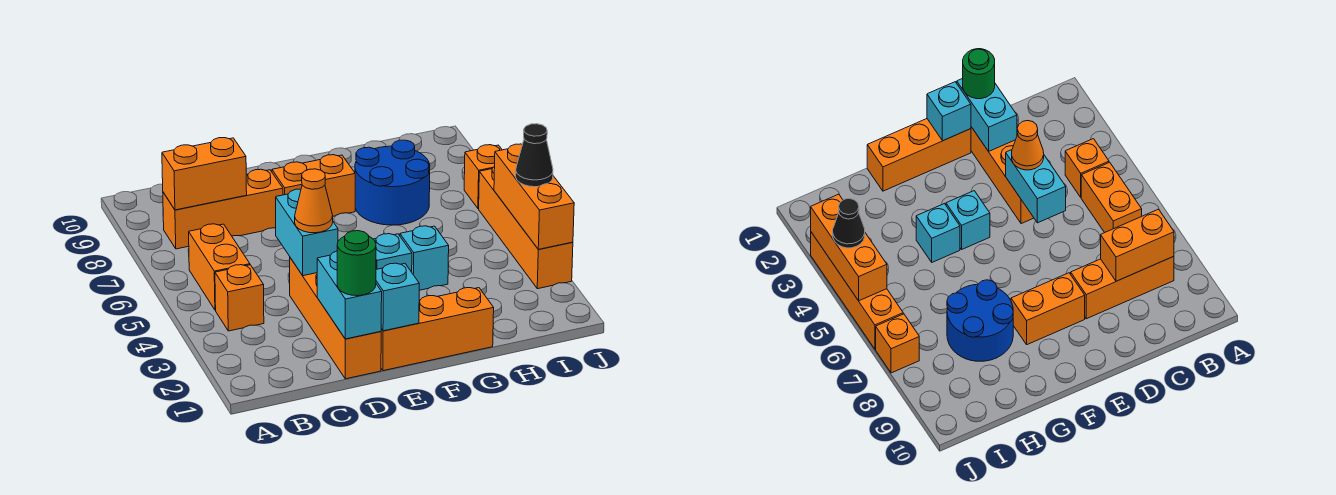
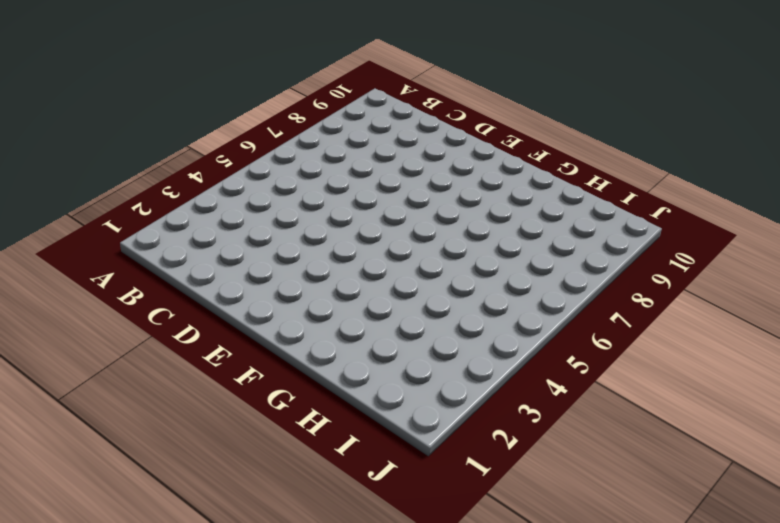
none -> orange brick B4 level 1
none -> orange brick B5:B6 level 1
none -> orange brick B8:D8 level 1

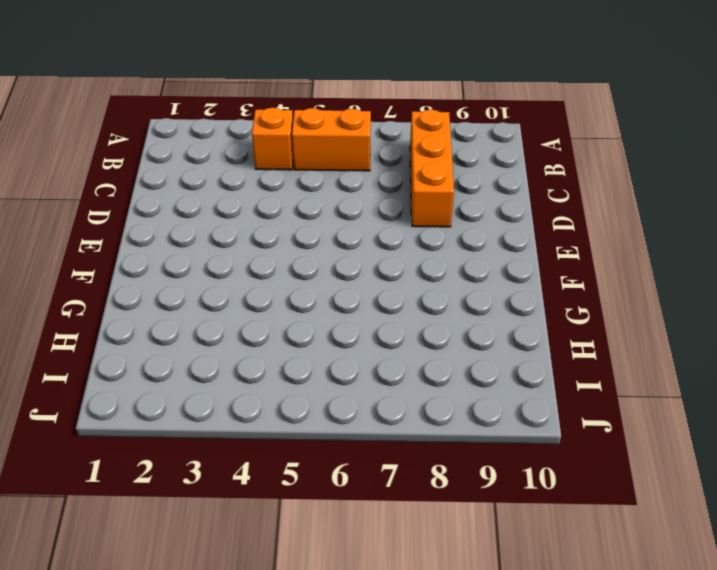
none -> orange brick D1:D4 level 1
none -> orange brick E1:G1 level 1
none -> orange brick E8:F8 level 1

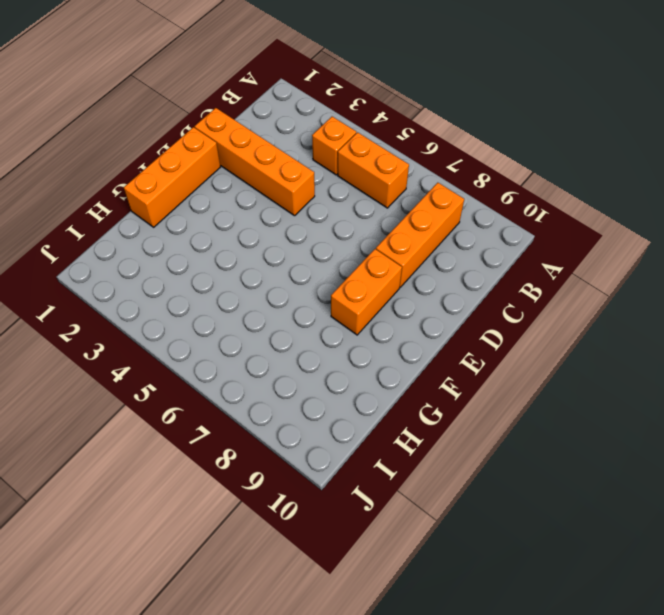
none -> cyan brick F4 level 1
none -> cyan brick G4 level 1
none -> blue round brick G7:H8 level 1

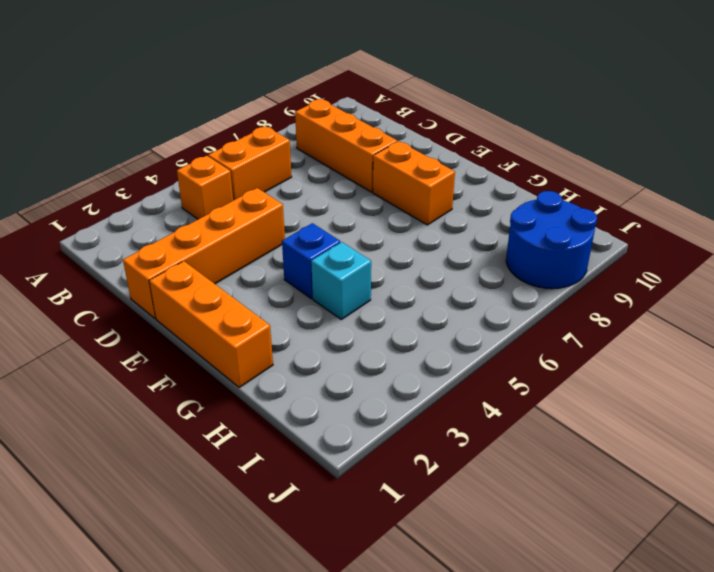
blue brick F4 level 1 -> cyan brick F4 level 1
blue round brick I8:J9 level 1 -> blue round brick G7:H8 level 1
none -> orange brick J3:J6 level 1
none -> orange brick J7 level 1
none -> orange brick B8:C8 level 2

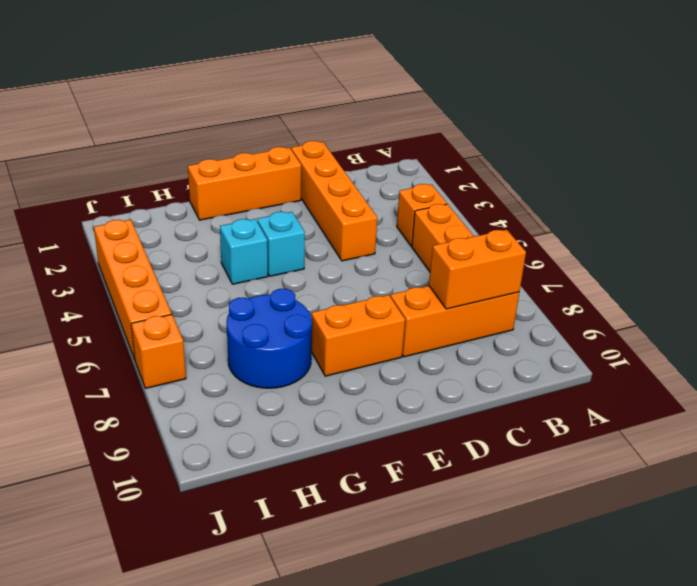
none -> cyan brick D1:D2 level 2
none -> cyan brick D4:D5 level 2
none -> cyan brick E1 level 2

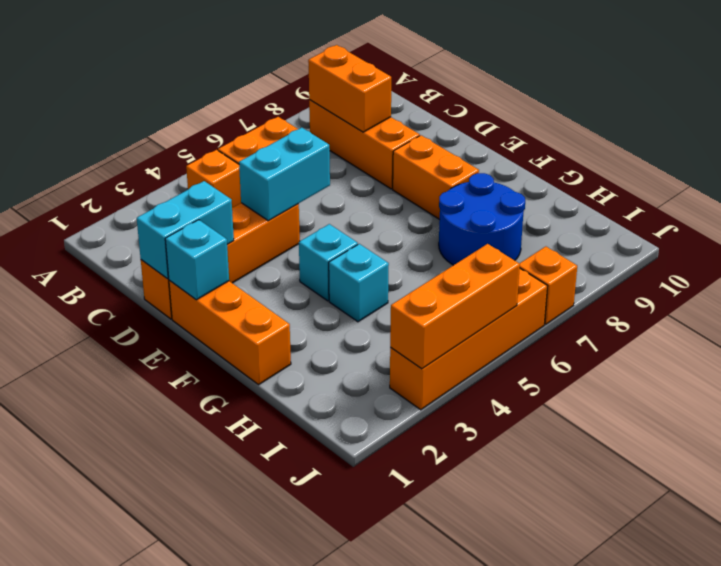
none -> green round brick D1 level 3
none -> orange cone D4 level 3
none -> black cone J4 level 3

